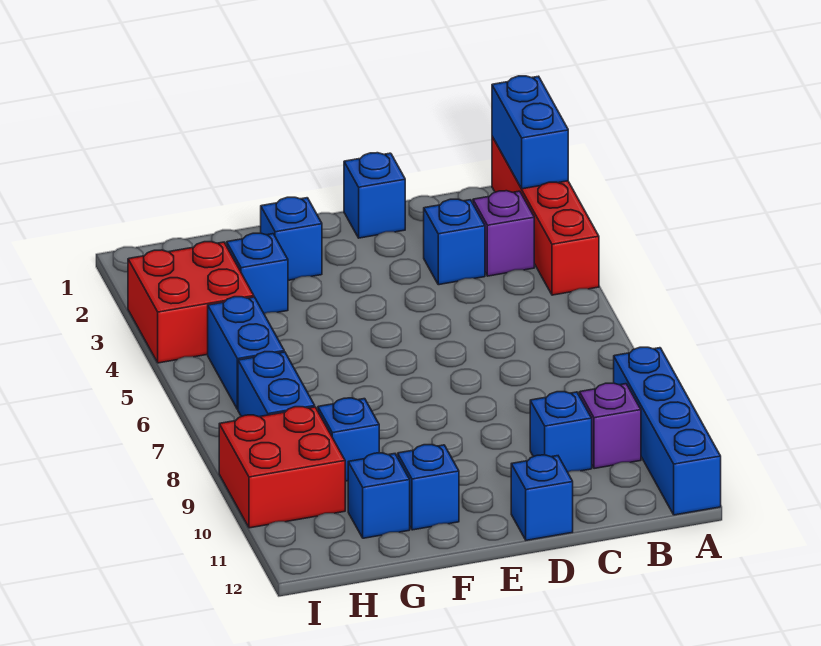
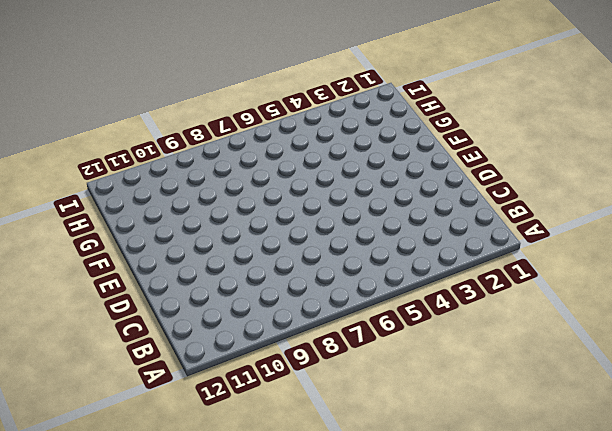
none -> red brick A1:A4 level 1
none -> blue brick A9:A12 level 1
none -> purple brick B3 level 1

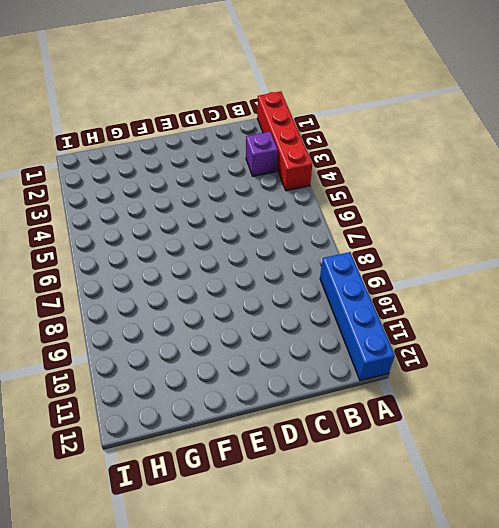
none -> purple brick B10 level 1
none -> blue brick C3 level 1
none -> blue brick C10 level 1

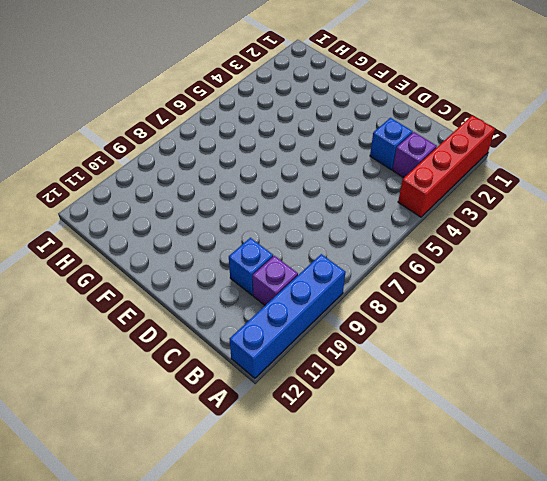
none -> blue brick D1 level 1
none -> blue brick D12 level 1
none -> blue brick F2 level 1

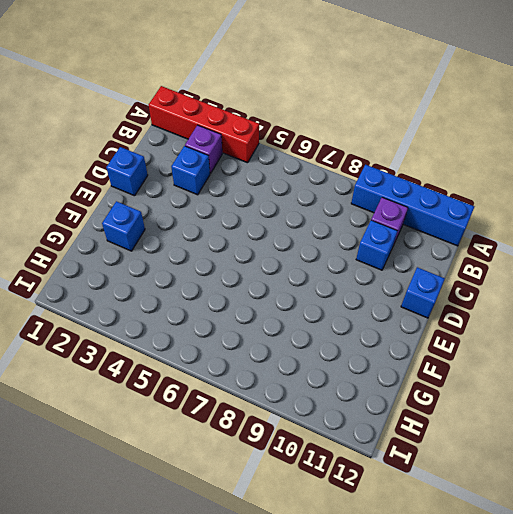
none -> blue brick F11 level 1
none -> blue brick G3 level 1
none -> blue brick G9 level 1

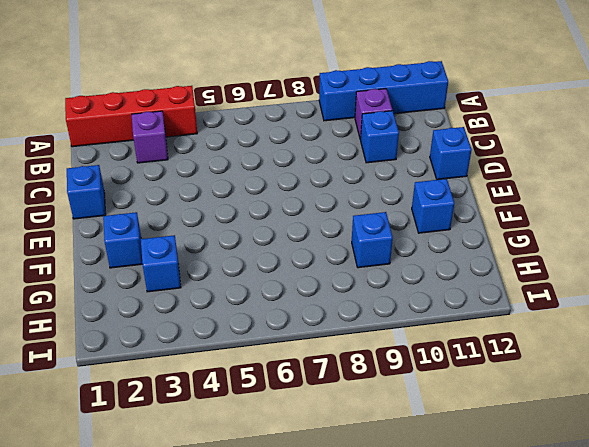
none -> blue brick C3 level 1
none -> blue brick G11 level 1
none -> red brick H3:I4 level 1

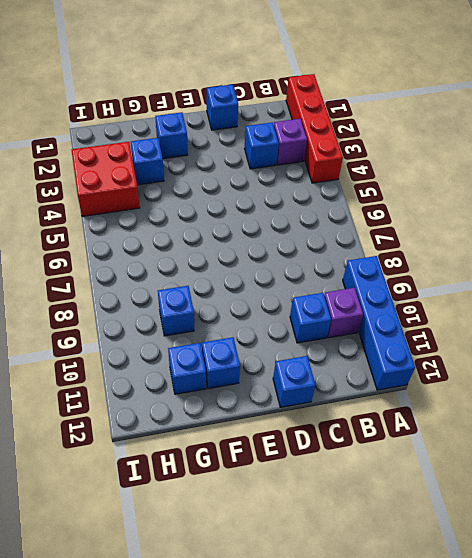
none -> blue brick H5:H6 level 1
none -> blue brick H7:H8 level 1
none -> red brick H9:I10 level 1

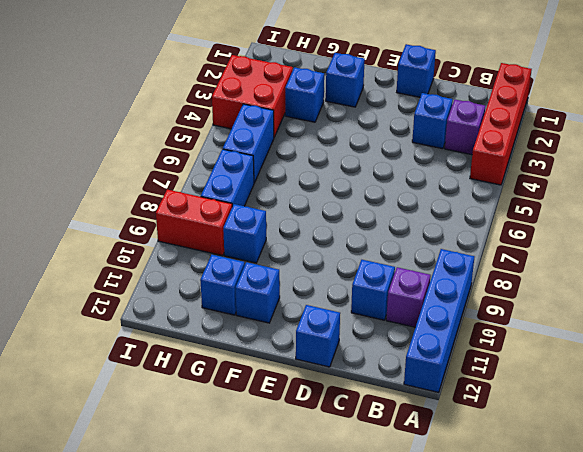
red brick H9:I9 level 1 -> red brick H9:I10 level 1
none -> blue brick A1:A2 level 2

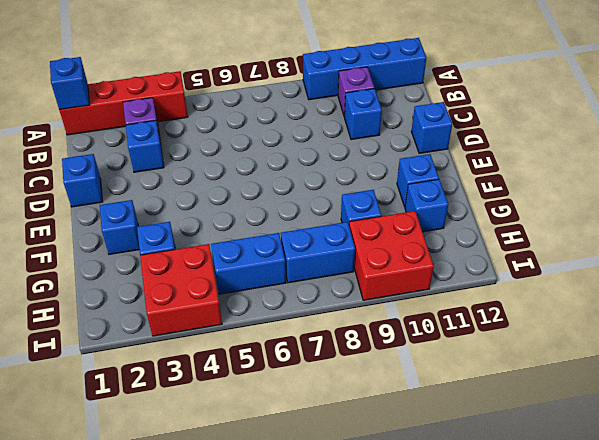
blue brick A1 level 2 -> blue brick A1:A2 level 2

